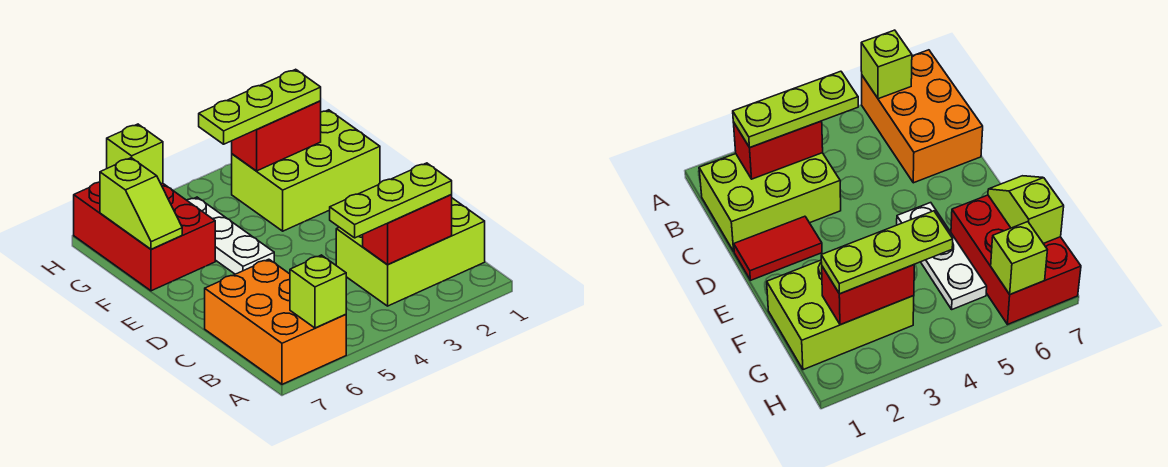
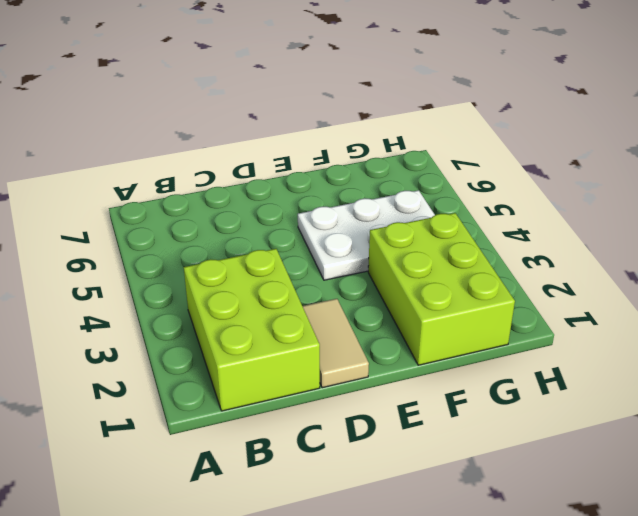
tan tile D1:D2 level 1 -> red tile D1:D2 level 1
white plate E4:G5 level 1 -> white plate E5:G5 level 1
none -> orange brick A6:C7 level 1
none -> red brick F6:H7 level 1
none -> lime brick A6 level 2

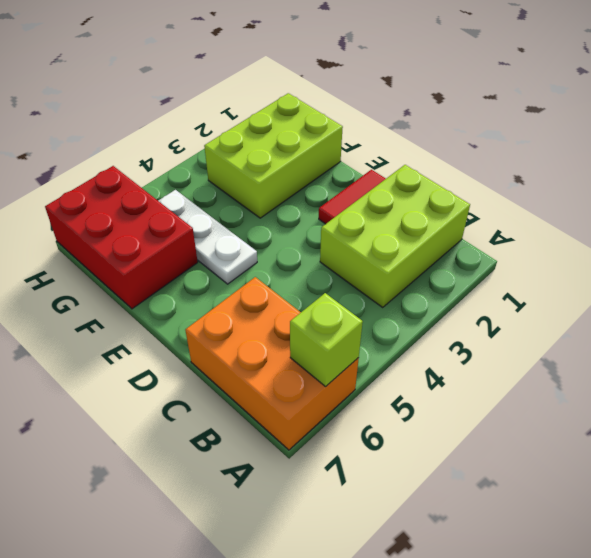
none -> red brick B2:B3 level 2
none -> lime slope F7:G7 level 2 top G
none -> red brick G2:G3 level 2

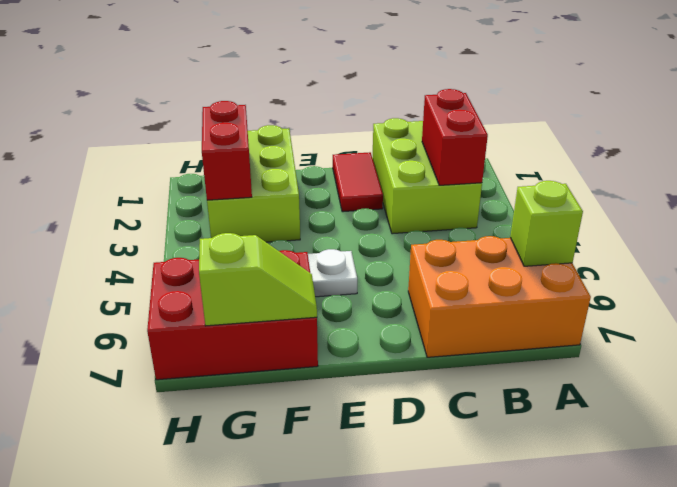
none -> lime brick H6 level 2
none -> lime plate B2:B4 level 3
none -> lime plate G2:G4 level 3

